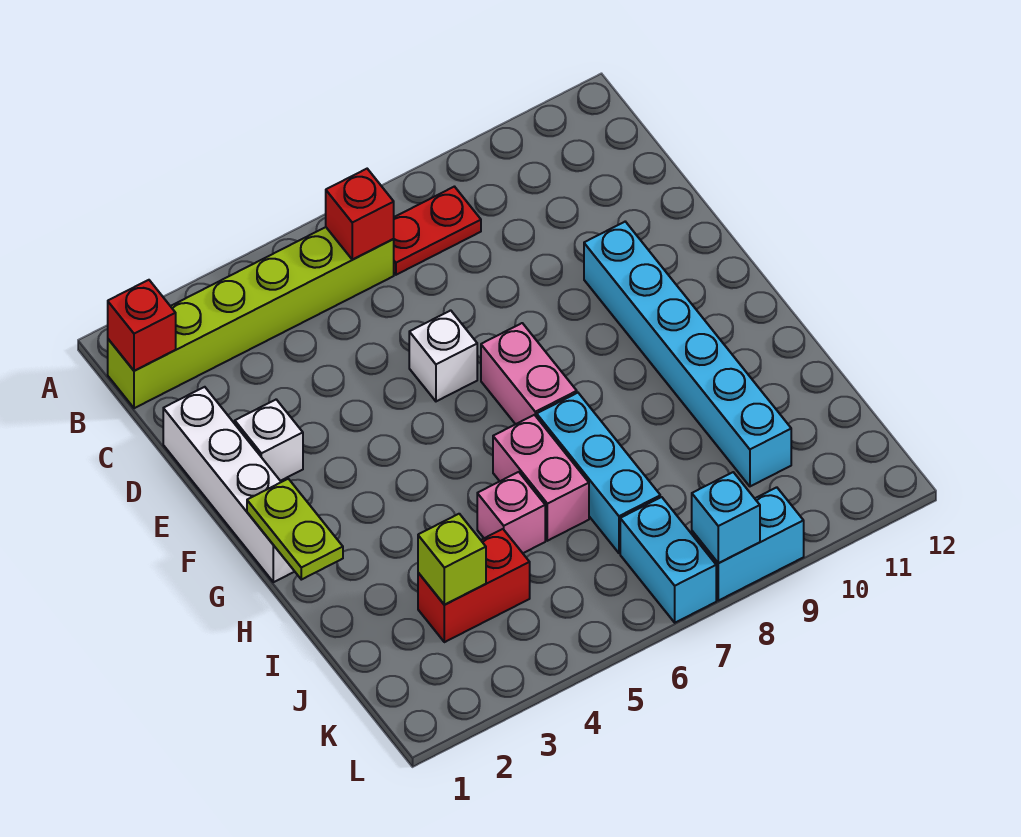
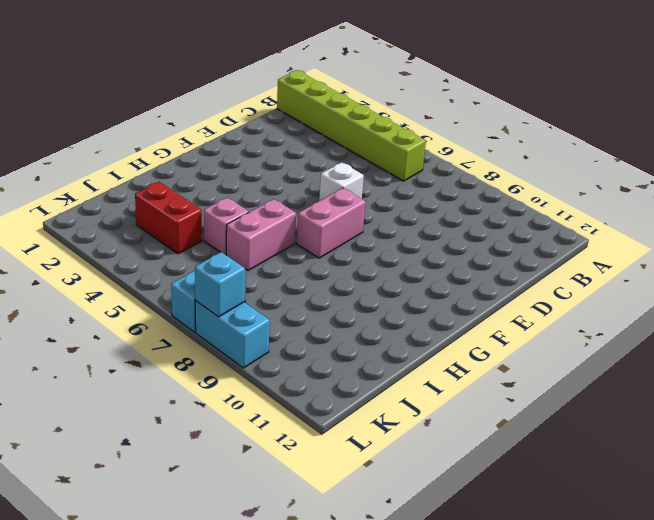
none -> red plate B7:B8 level 1
none -> white brick D1:G1 level 1
none -> white brick E2 level 1

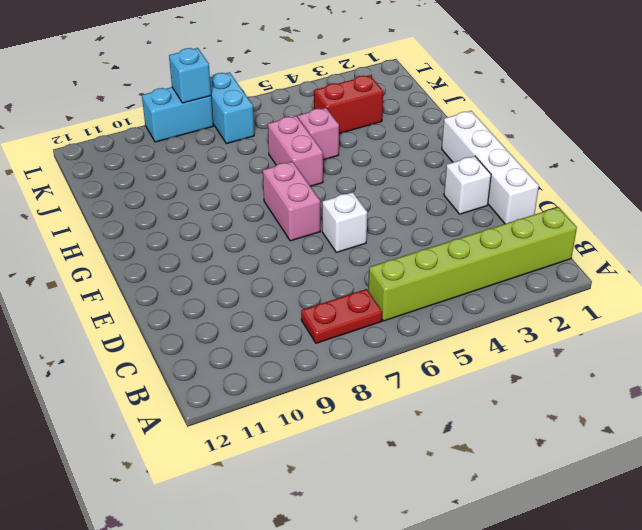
none -> cyan brick E10:J10 level 1
none -> cyan brick H7:J7 level 1
none -> red brick B1 level 2

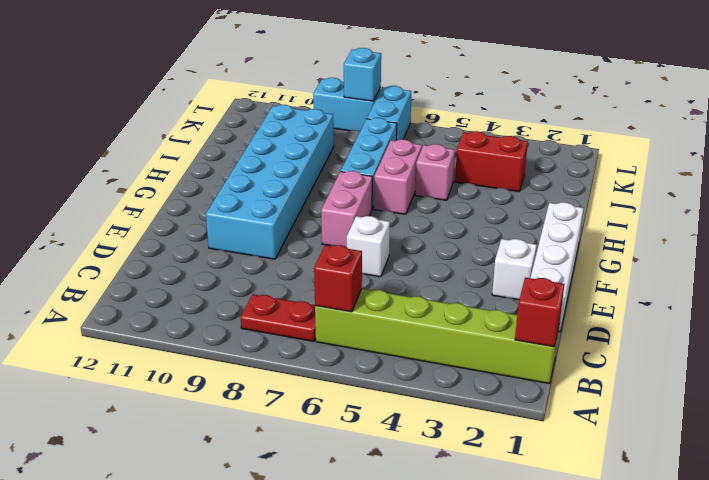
cyan brick E9:J10 level 1 -> cyan brick E10:J10 level 1
none -> lime plate G1:H1 level 2
none -> lime brick J3 level 2

